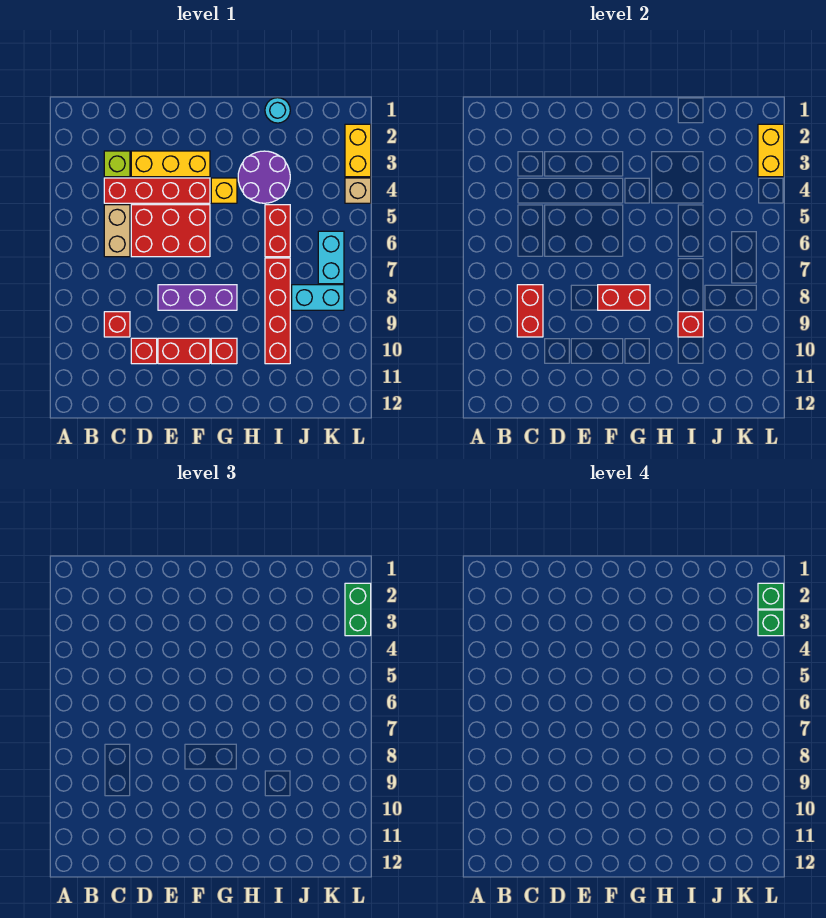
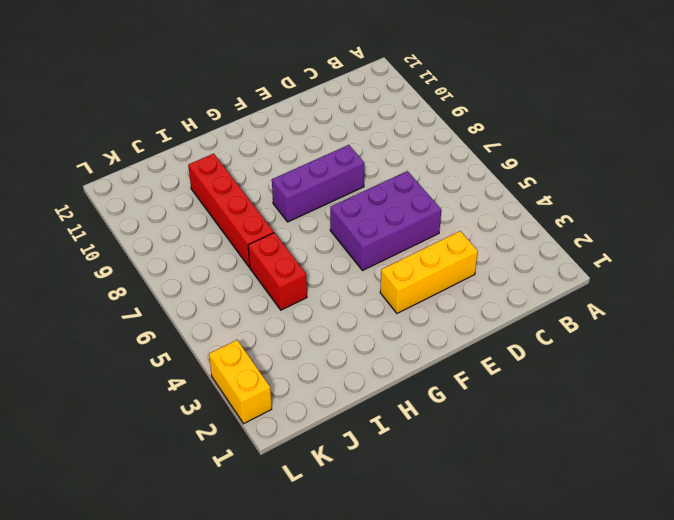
purple brick D5:F6 level 1 -> red brick D5:F6 level 1
none -> lime brick C3 level 1
none -> red brick C4:F4 level 1
none -> tan brick C5:C6 level 1

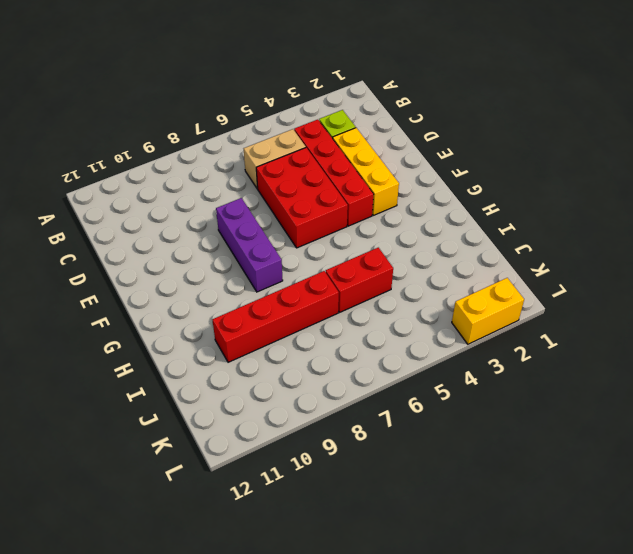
none -> red brick C9 level 1
none -> red brick D10 level 1
none -> red brick E10:F10 level 1

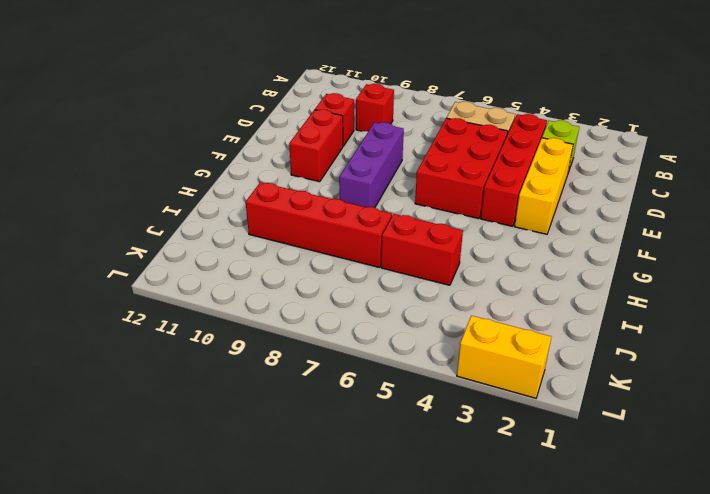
none -> yellow brick G4 level 1
none -> red brick G10 level 1
none -> purple round brick H3:I4 level 1

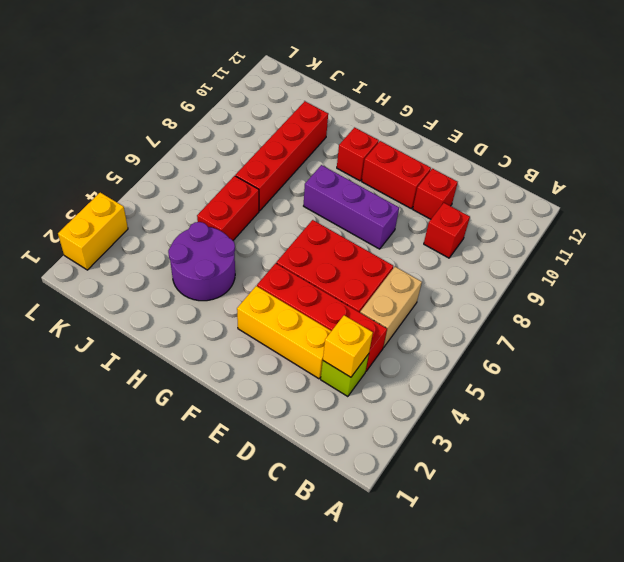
yellow brick C3 level 2 -> yellow brick G4 level 1
none -> cyan round brick I1 level 1
none -> cyan brick J8:K8 level 1
none -> cyan brick K6:K7 level 1

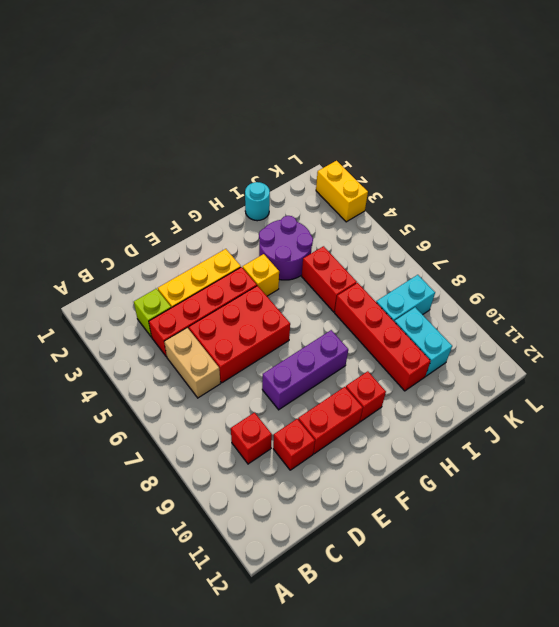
cyan brick J9:J10 level 1 -> cyan brick K6:K7 level 1
none -> tan brick L4 level 1
none -> red brick C8:C9 level 2
none -> red brick F8:G8 level 2

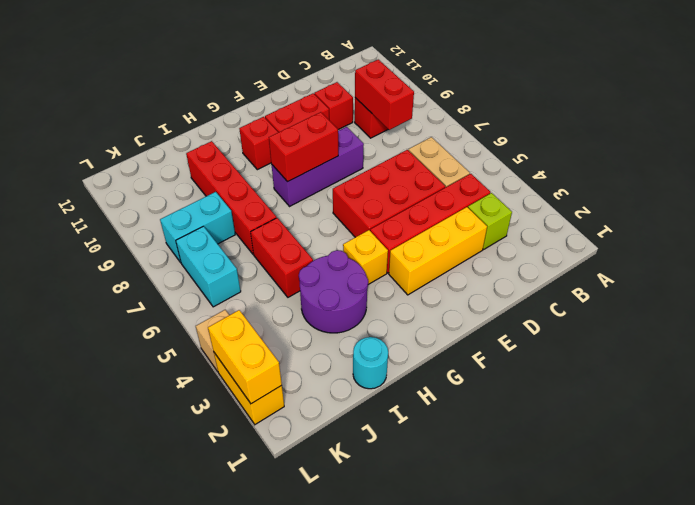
none -> red brick I9 level 2
none -> green brick L2:L3 level 3
none -> green brick L2 level 4

